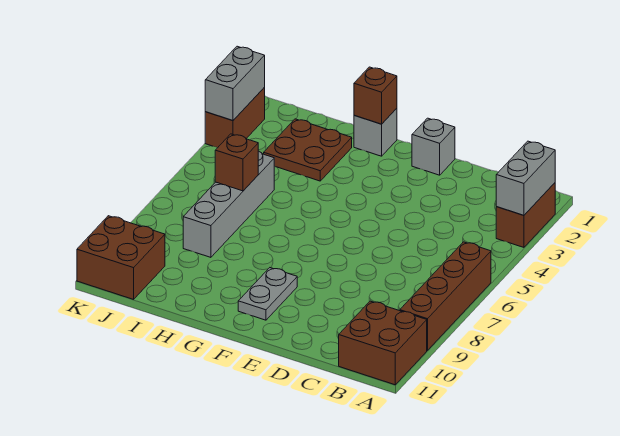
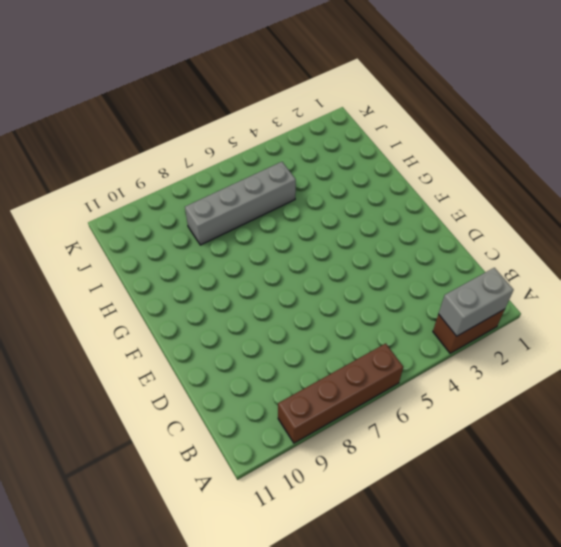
none -> brown brick A10:B11 level 1
none -> grey brick E1 level 1
none -> grey plate F9:F10 level 1

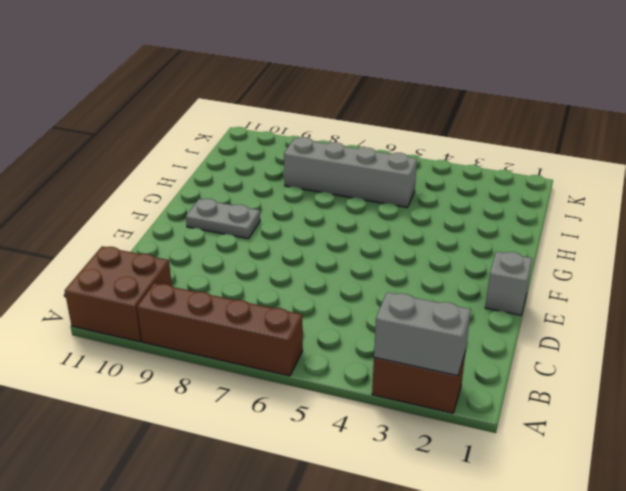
none -> grey brick G1 level 1
none -> brown plate H2:I3 level 1
none -> brown brick J10:K11 level 1

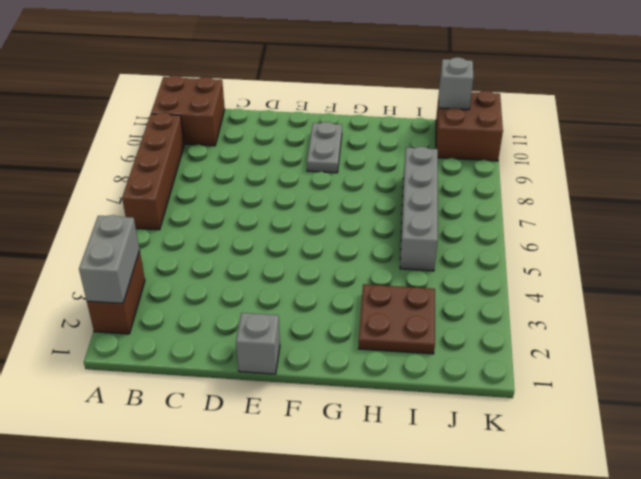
grey brick J11 level 2 -> grey brick G1 level 1
none -> brown brick K2:K3 level 1
none -> brown brick G1 level 2
none -> brown brick I6 level 2

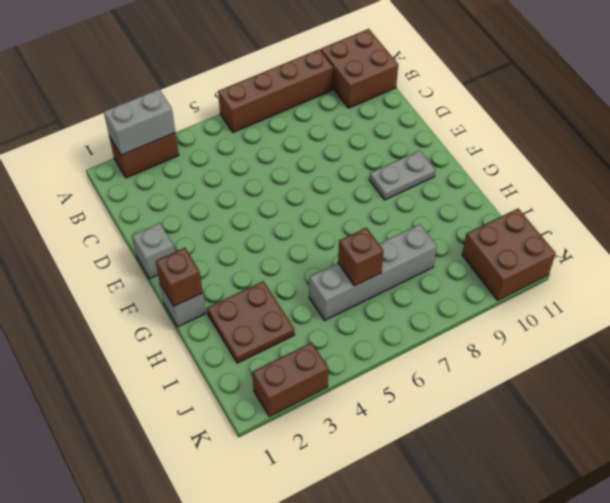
none -> grey brick K2:K3 level 2

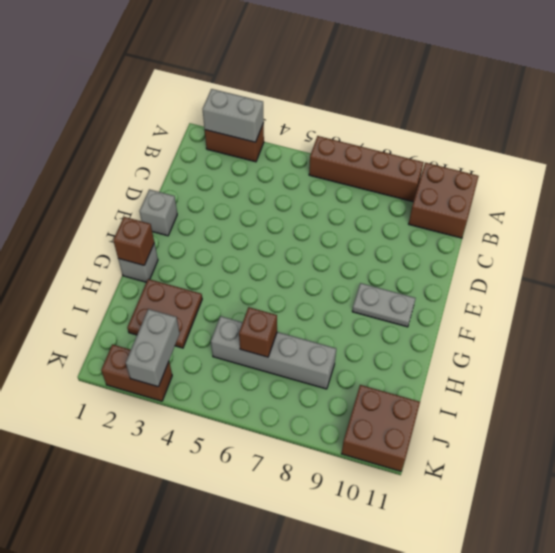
grey brick J3:K3 level 2 -> grey brick K2:K3 level 2

